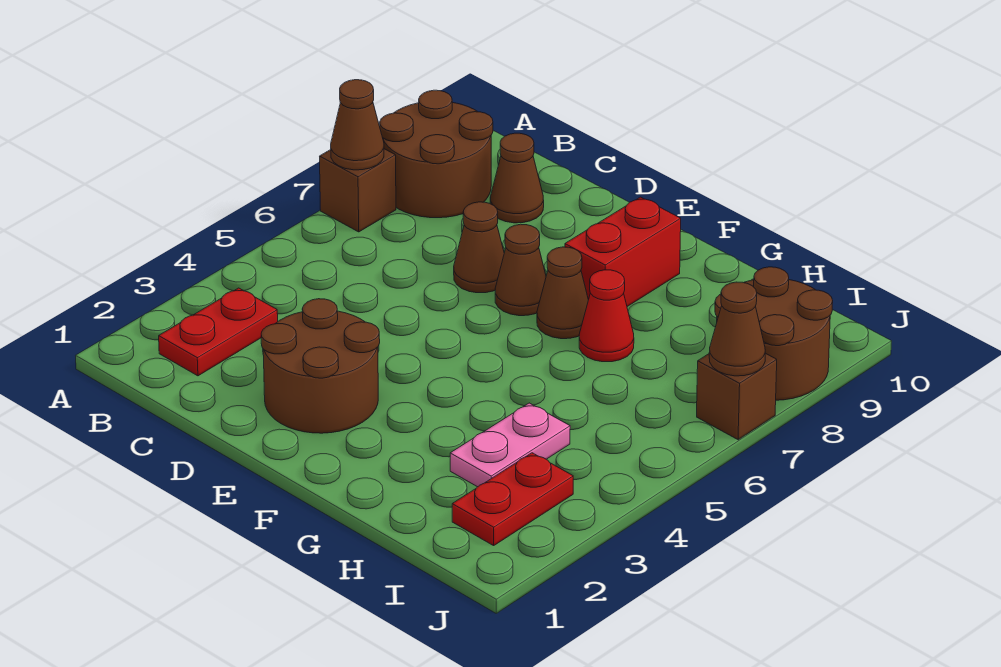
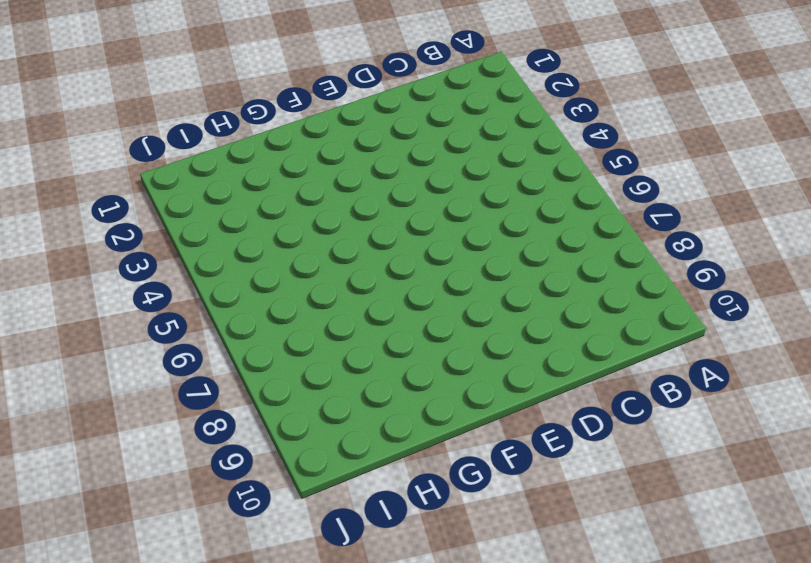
none -> brown brick A7 level 1
none -> brown round brick A8:B9 level 1
none -> red plate B2:B3 level 1

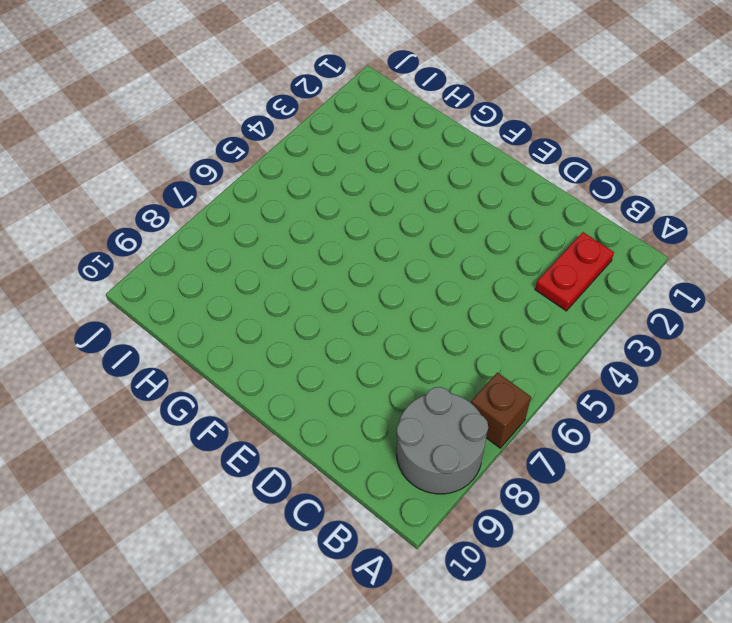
grey round brick A8:B9 level 1 -> brown round brick A8:B9 level 1
none -> brown cone C9 level 1
none -> brown round brick D2:E3 level 1
none -> brown cone D7 level 1

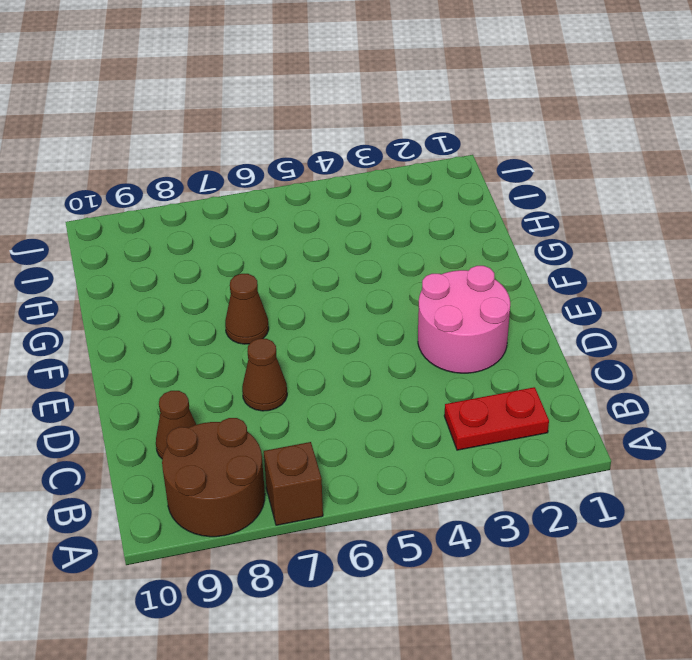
pink round brick D2:E3 level 1 -> brown round brick D2:E3 level 1
none -> brown cone E7 level 1
none -> red brick F8:F9 level 1
none -> red cone G7 level 1

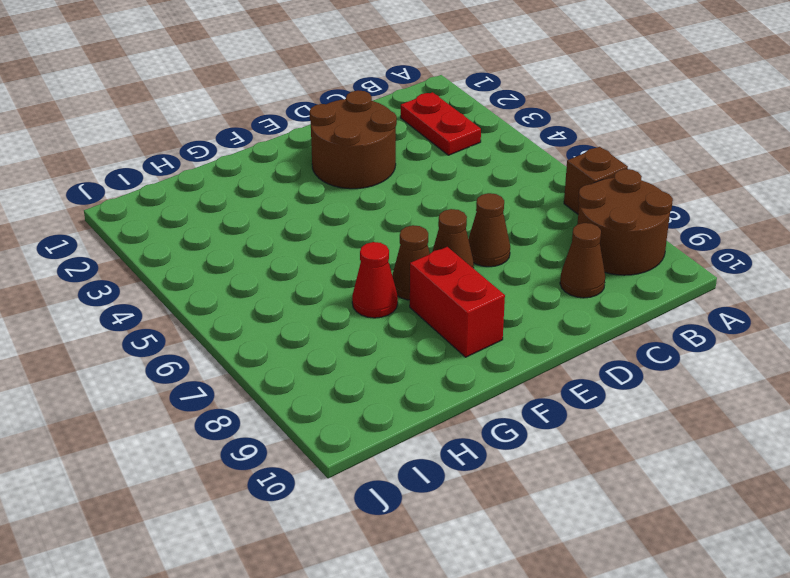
none -> pink plate H3:H4 level 1
none -> red plate I2:I3 level 1
none -> brown round brick I8:J9 level 1

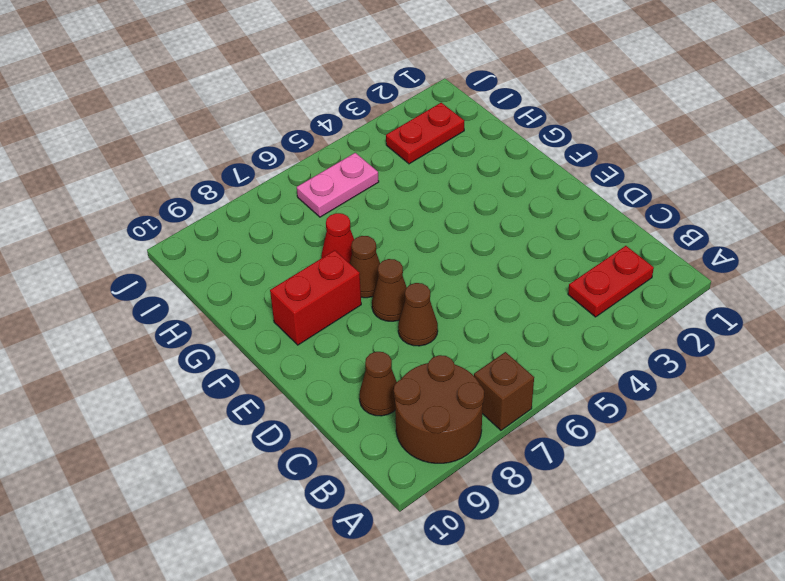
pink plate I5:I6 level 1 -> pink plate H3:H4 level 1
none -> brown round brick D2:E3 level 1
none -> brown round brick I8:J9 level 1
none -> brown brick J7 level 1

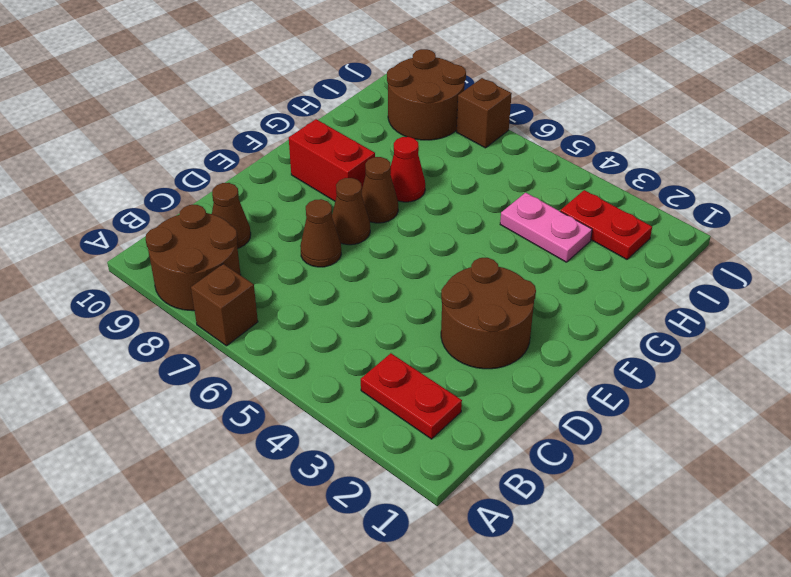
none -> brown cone A7 level 2
none -> brown cone J7 level 2

